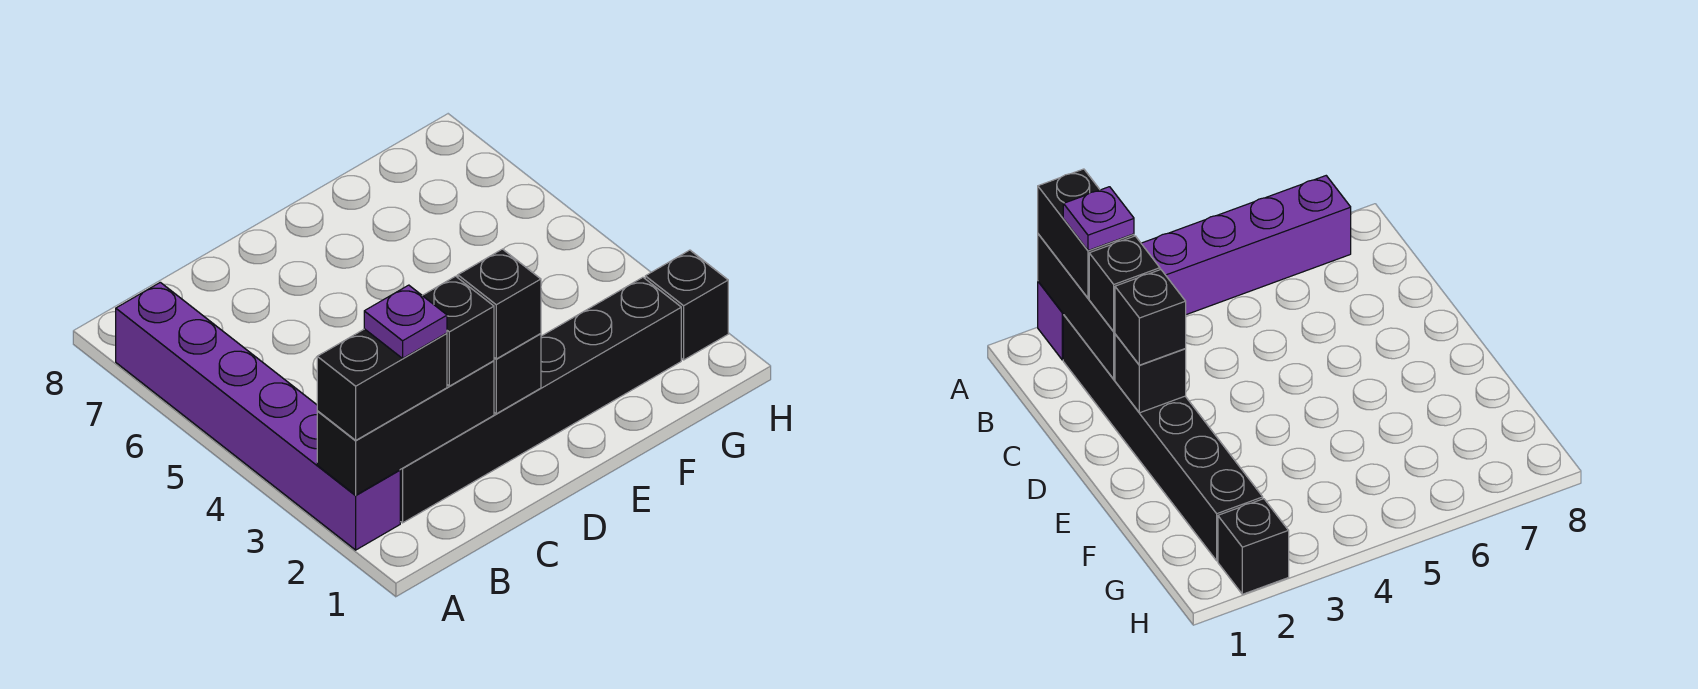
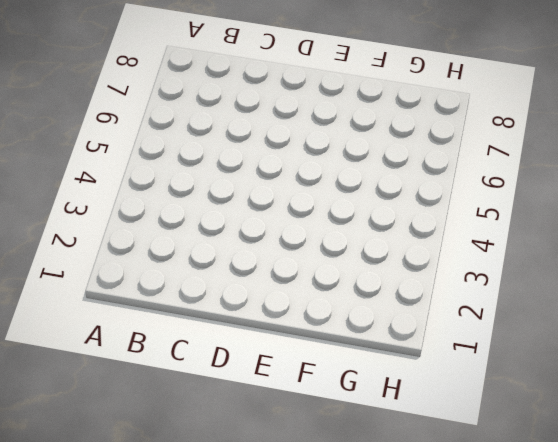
none -> purple brick A2:A7 level 1
none -> black brick B2:G2 level 1

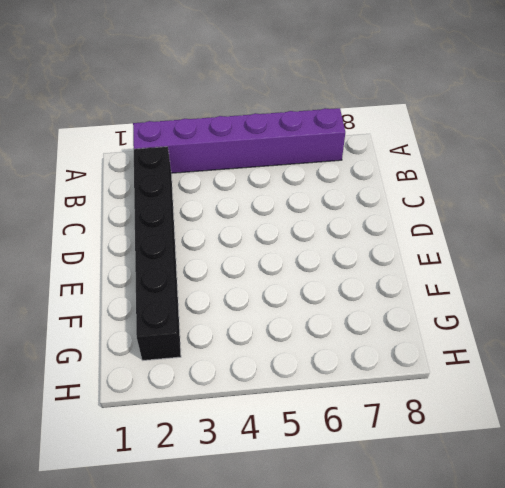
none -> black brick H2 level 1
none -> black brick A2:C2 level 2

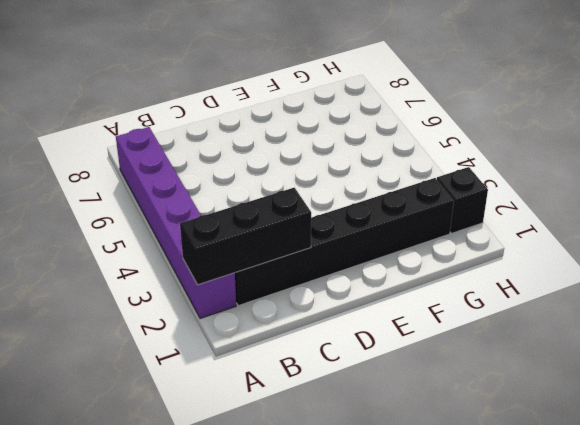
none -> black brick D2 level 2
none -> black brick A2:B2 level 3

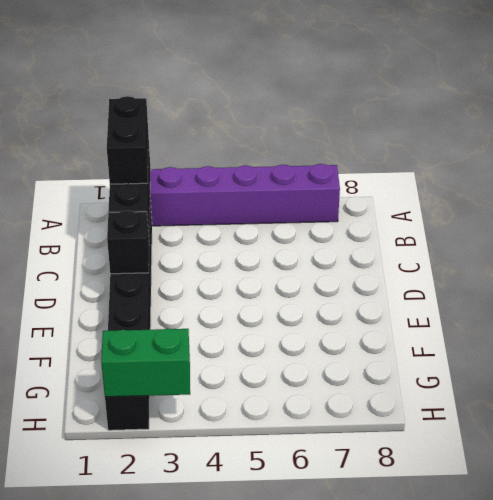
green brick H2:H3 level 2 -> none
none -> black brick C2 level 3
none -> black brick D2 level 3

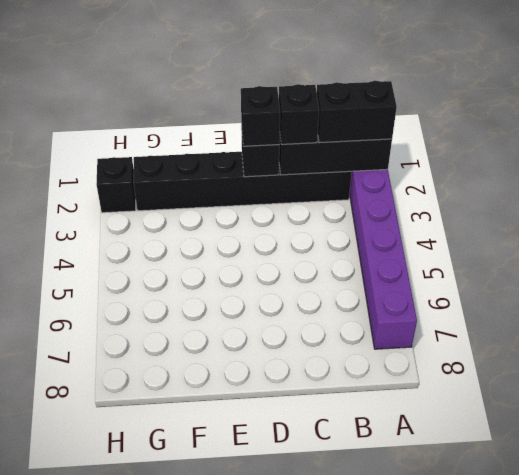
none -> purple plate B2 level 4

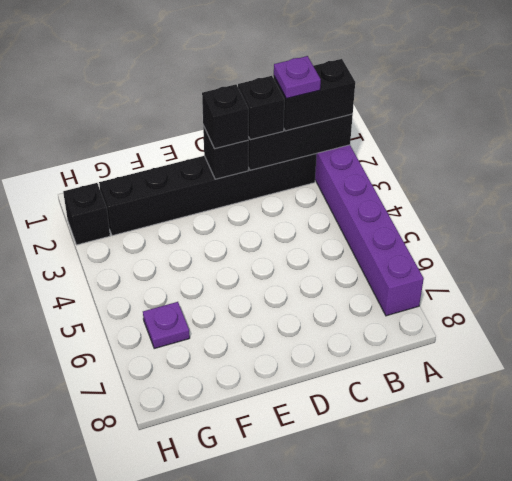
purple plate G6 level 1 -> none

